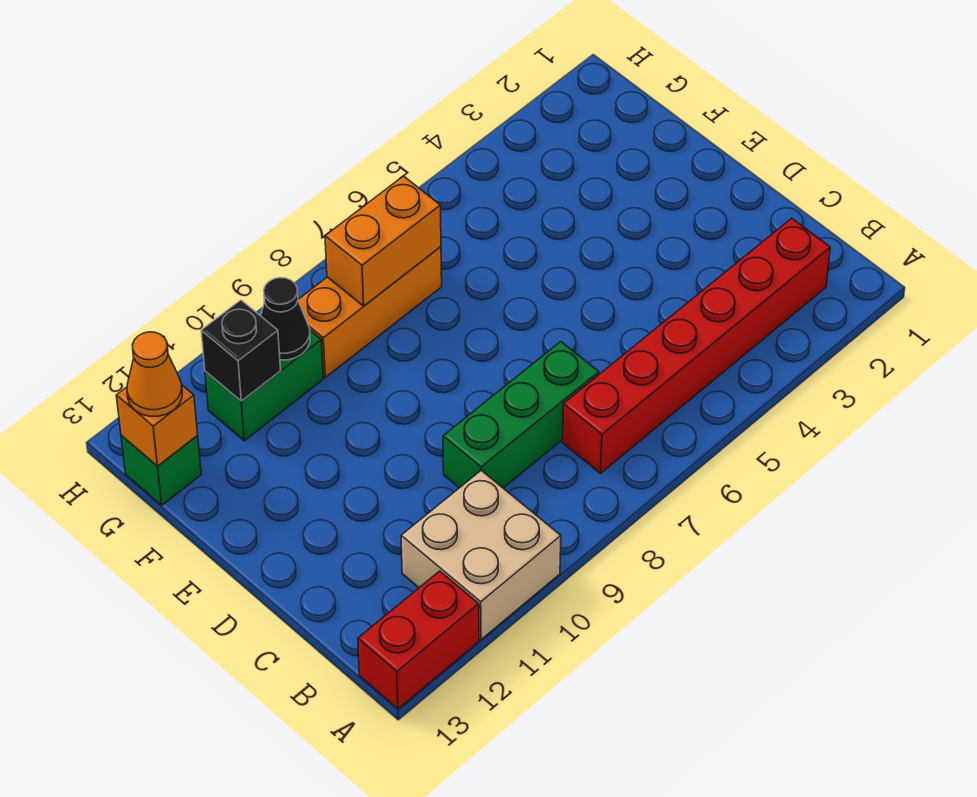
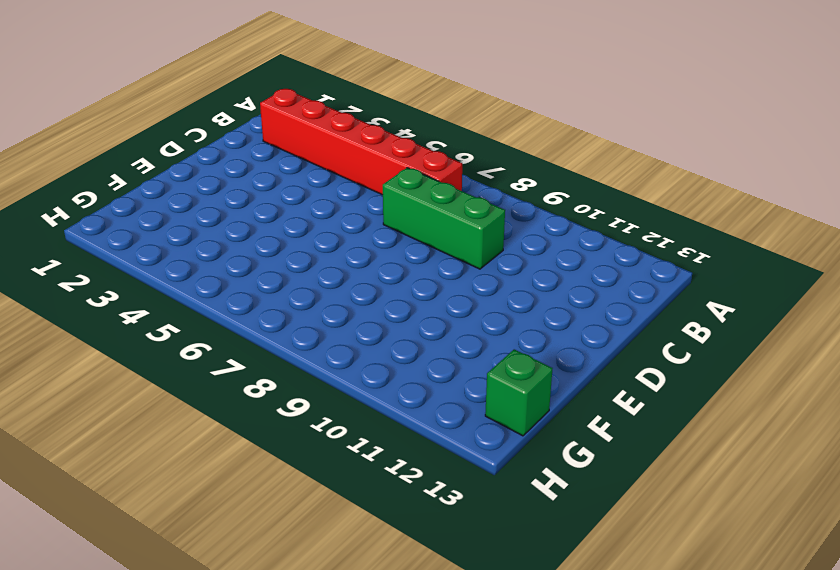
none -> tan brick A10:B11 level 1
none -> red brick A12:A13 level 1
none -> orange brick G7:G9 level 1

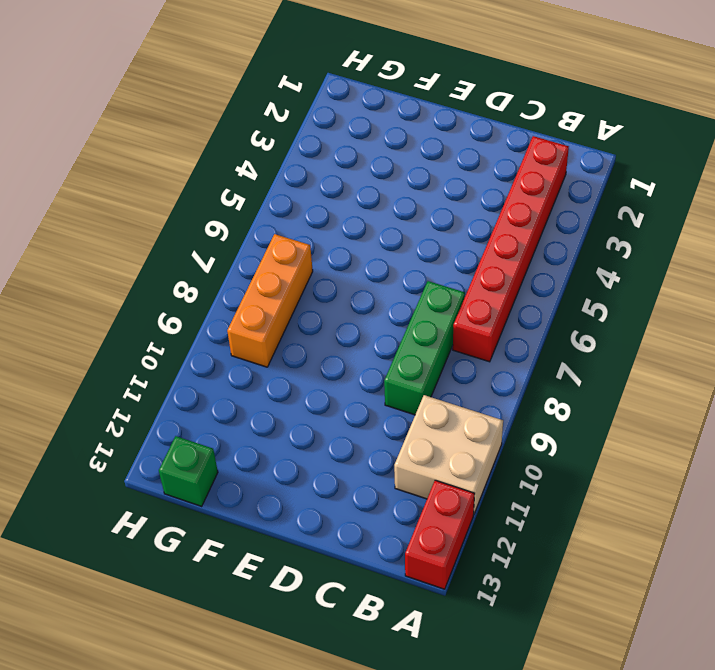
none -> green brick G10:G11 level 1
none -> orange brick G7:G8 level 2
none -> black cone G10 level 2

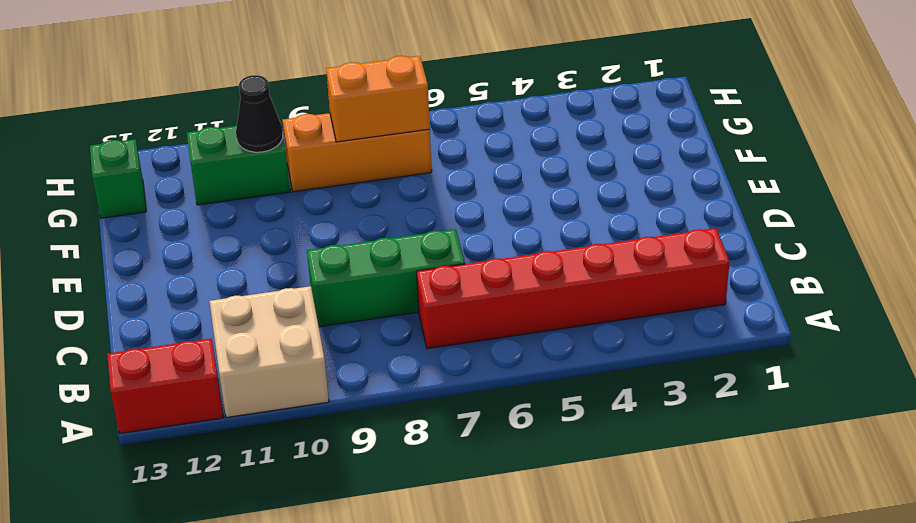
none -> black brick G11 level 2
none -> orange brick G13 level 2
none -> orange cone G13 level 3

